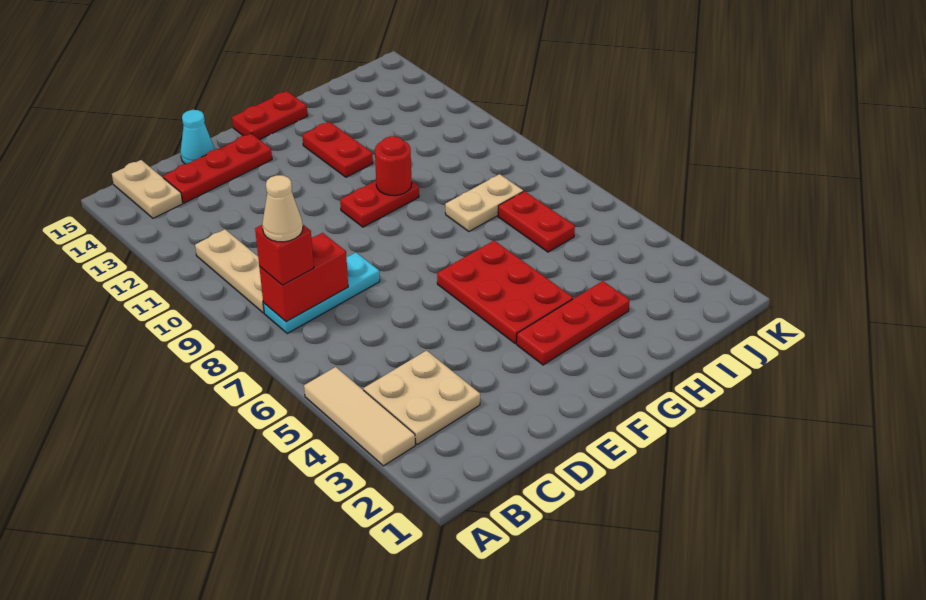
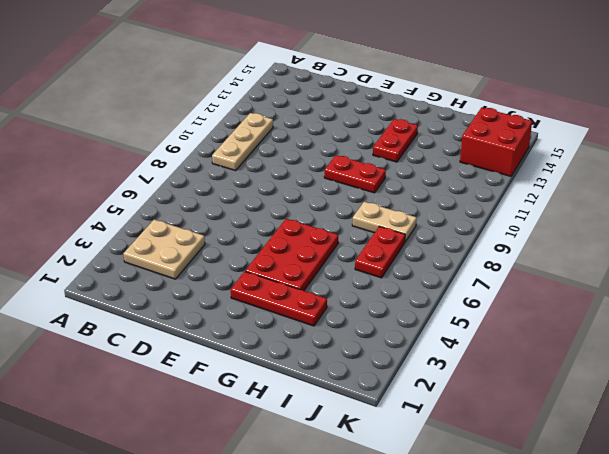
red brick J13:K14 level 1 -> none
none -> tan tile A3:A5 level 1
none -> cyan plate B8:D8 level 1
none -> tan plate B14:B15 level 1

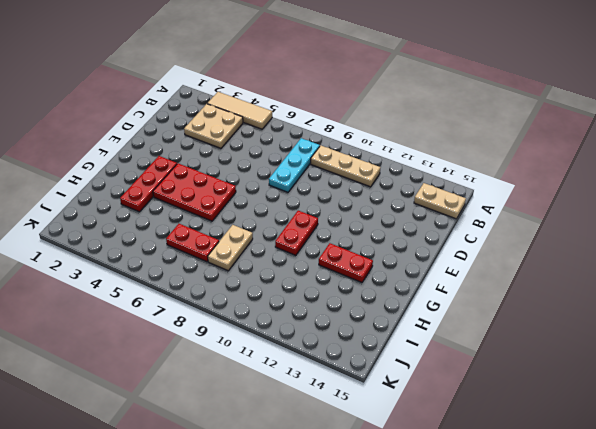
none -> red plate C14:E14 level 1
none -> cyan cone D15 level 1
none -> red plate F15:G15 level 1

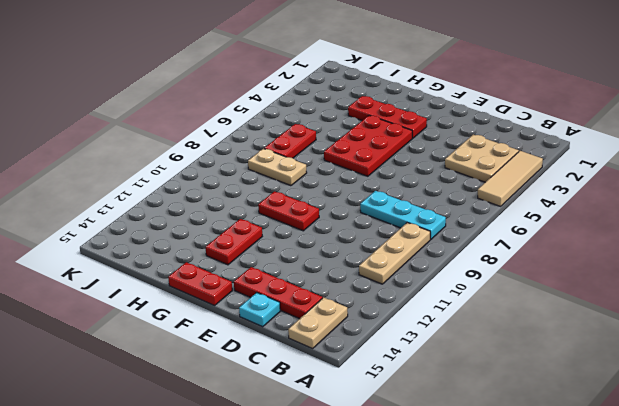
cyan plate D15 level 1 -> cyan cone D15 level 1
none -> red brick B8:C8 level 2
none -> red round brick G10 level 2
none -> red brick B8 level 3

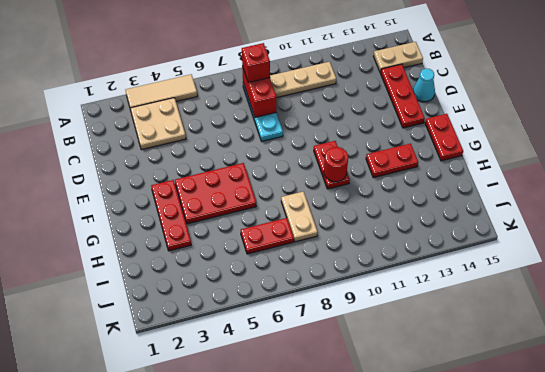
none -> tan cone B8 level 4

